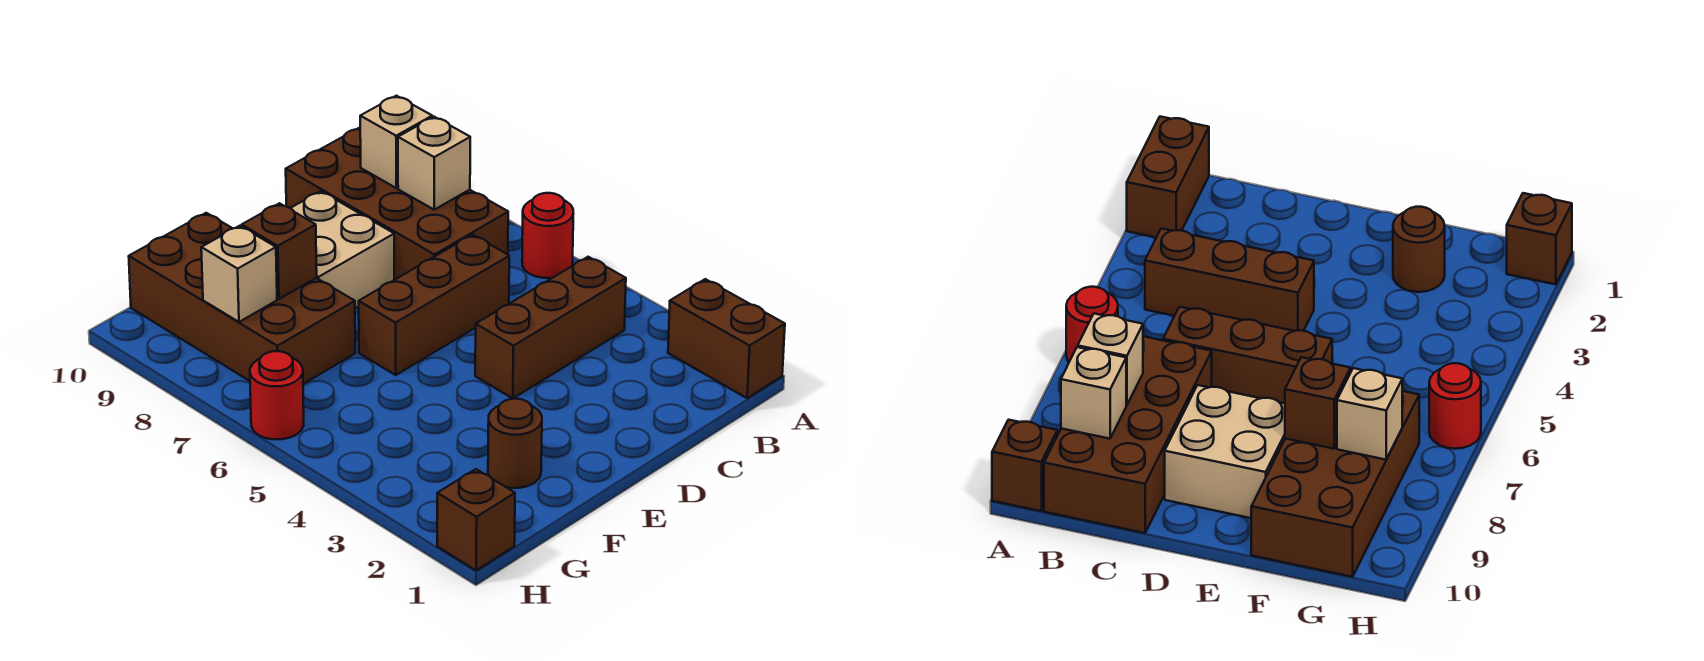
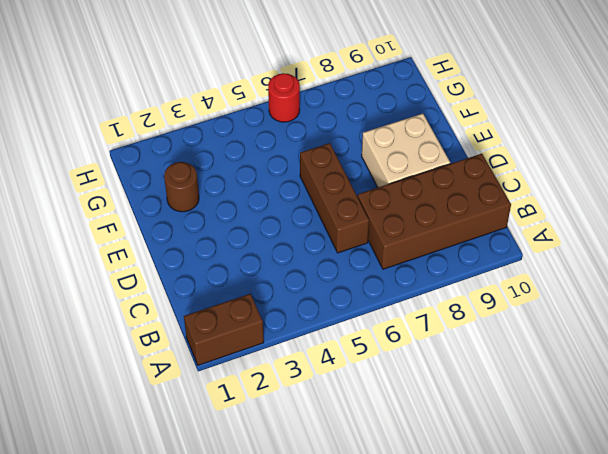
none -> red round brick A6 level 1
none -> brown brick A10 level 1
none -> brown brick B4:D4 level 1

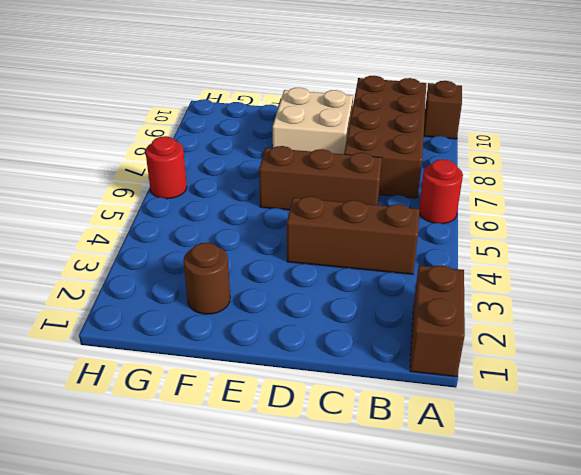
none -> brown brick F7:G10 level 1
none -> brown brick H1 level 1
none -> tan brick B8 level 2

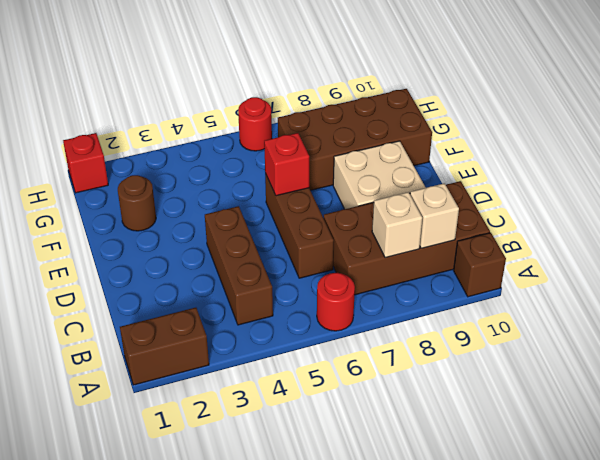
red brick E6 level 2 -> none
red brick H1 level 1 -> brown brick H1 level 1
none -> brown brick F8 level 2
none -> tan brick G8 level 2

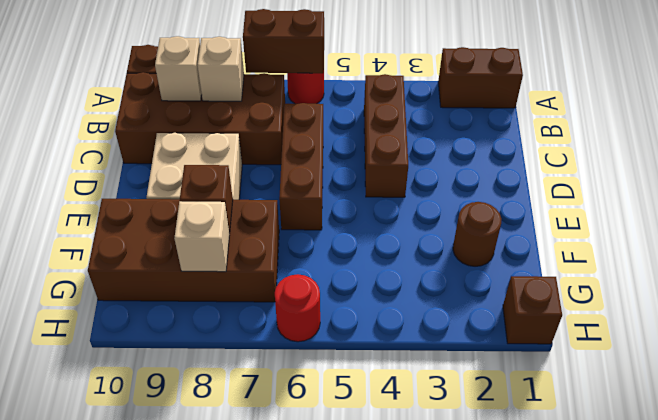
brown brick A6:A7 level 2 -> none

